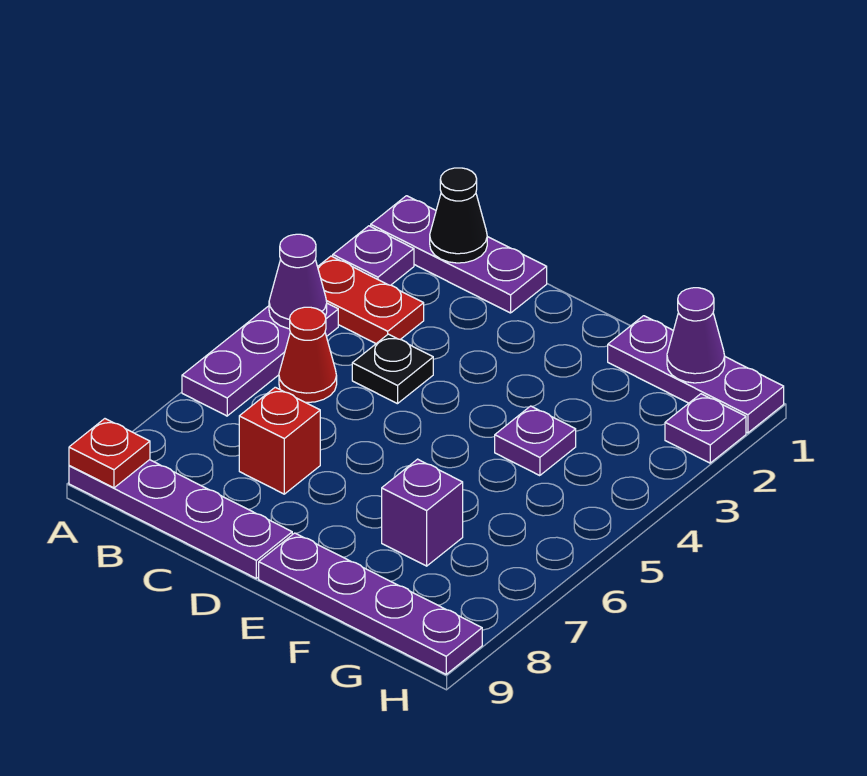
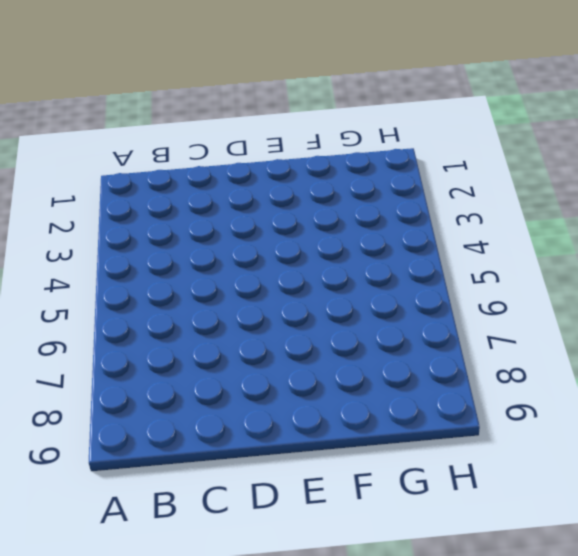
none -> purple plate A1:C1 level 1
none -> purple plate A2 level 1
none -> red plate A3:B3 level 1

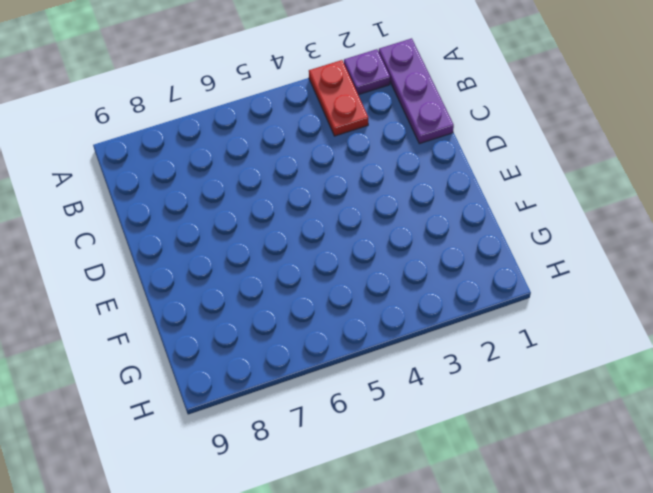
none -> purple plate A4:A6 level 1
none -> purple plate A9:D9 level 1
none -> red cone B5 level 1

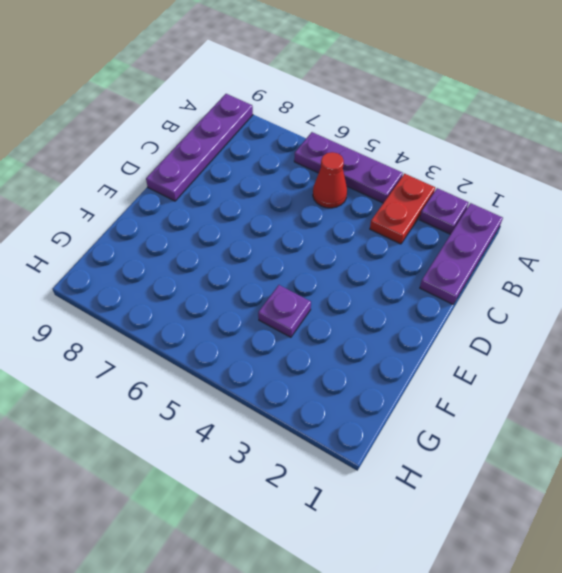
none -> black plate C4 level 1
none -> red brick C7 level 1
none -> purple plate E9:H9 level 1

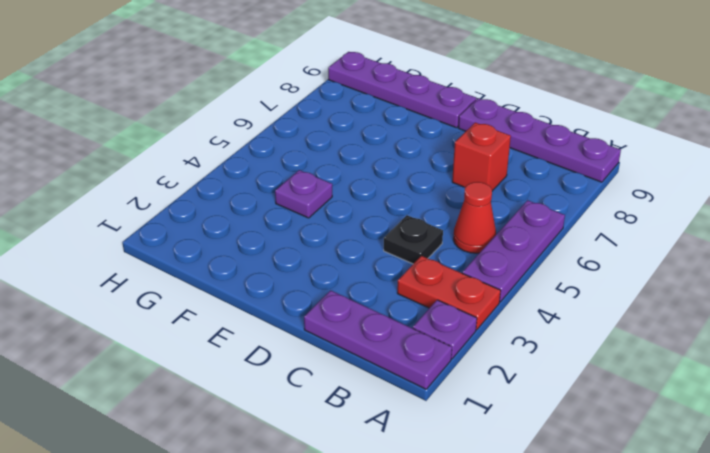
none -> purple plate F1:H1 level 1
none -> purple brick F7 level 1
none -> purple plate H2 level 1

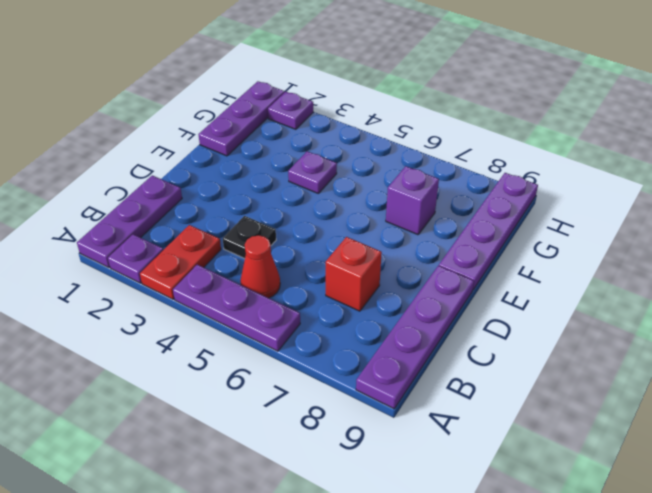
none -> purple cone A4 level 2
none -> red plate A9 level 2
none -> black cone B1 level 2

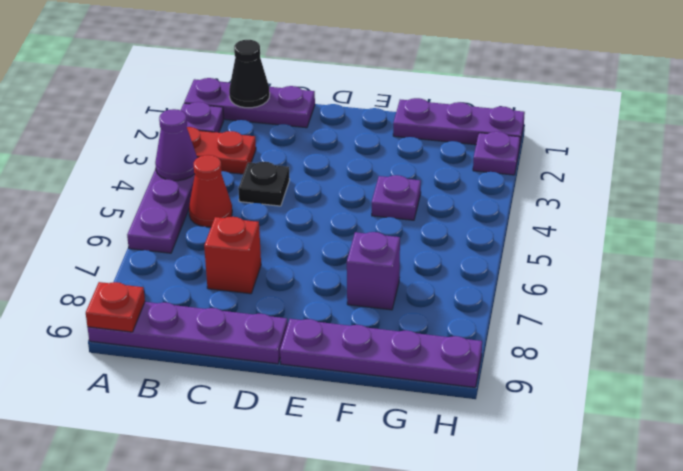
none -> purple cone G1 level 2

